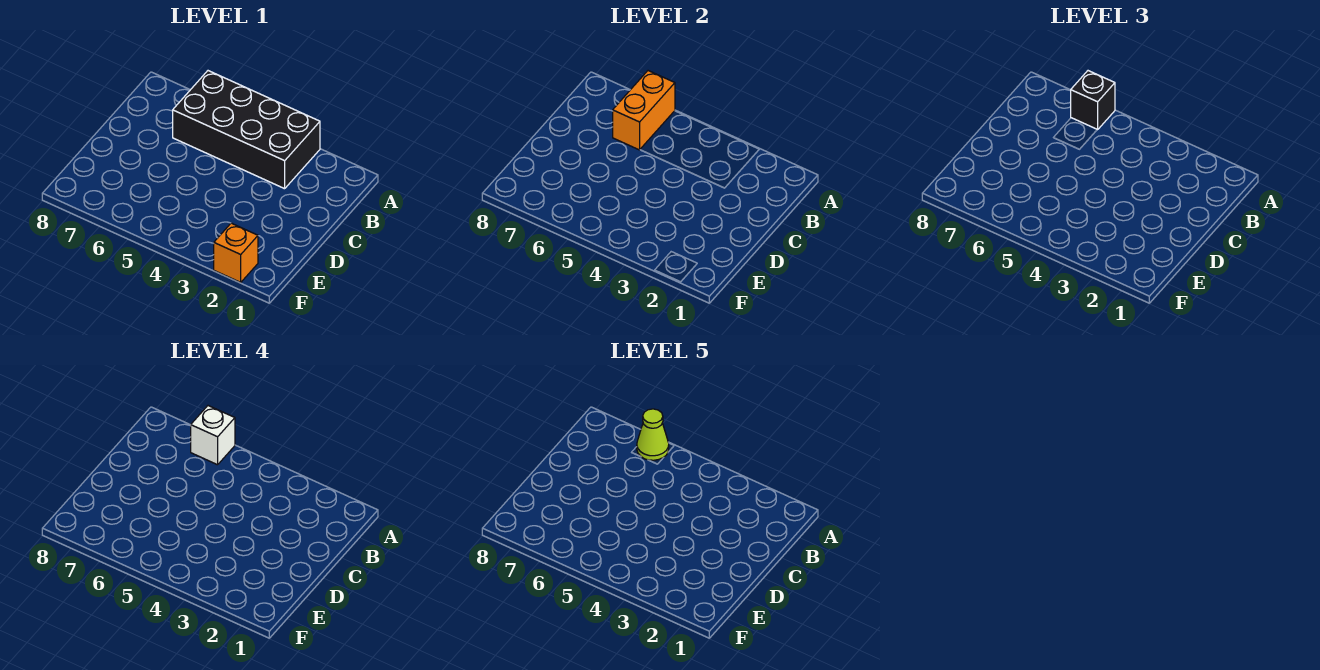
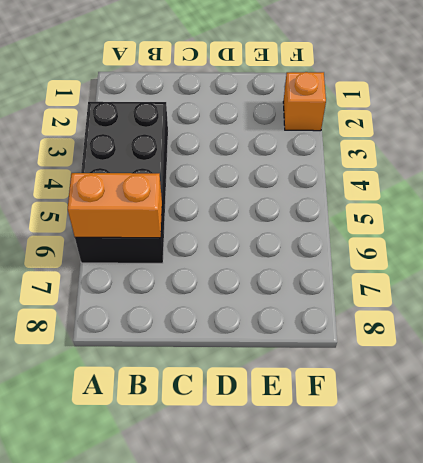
none -> black brick A6 level 3
none -> white brick A6 level 4

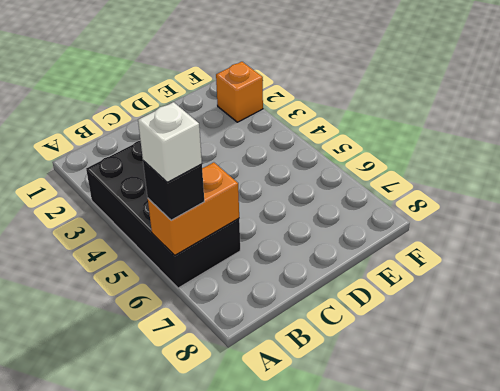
none -> lime cone A6 level 5

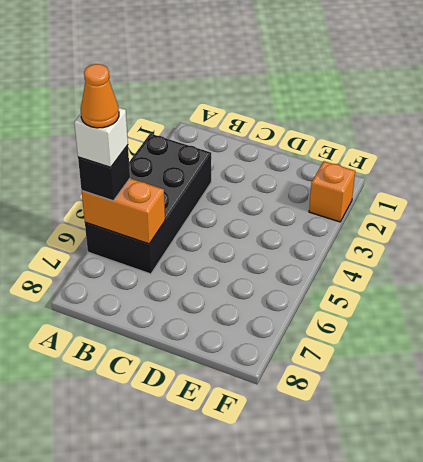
orange cone A6 level 5 -> lime cone A6 level 5

